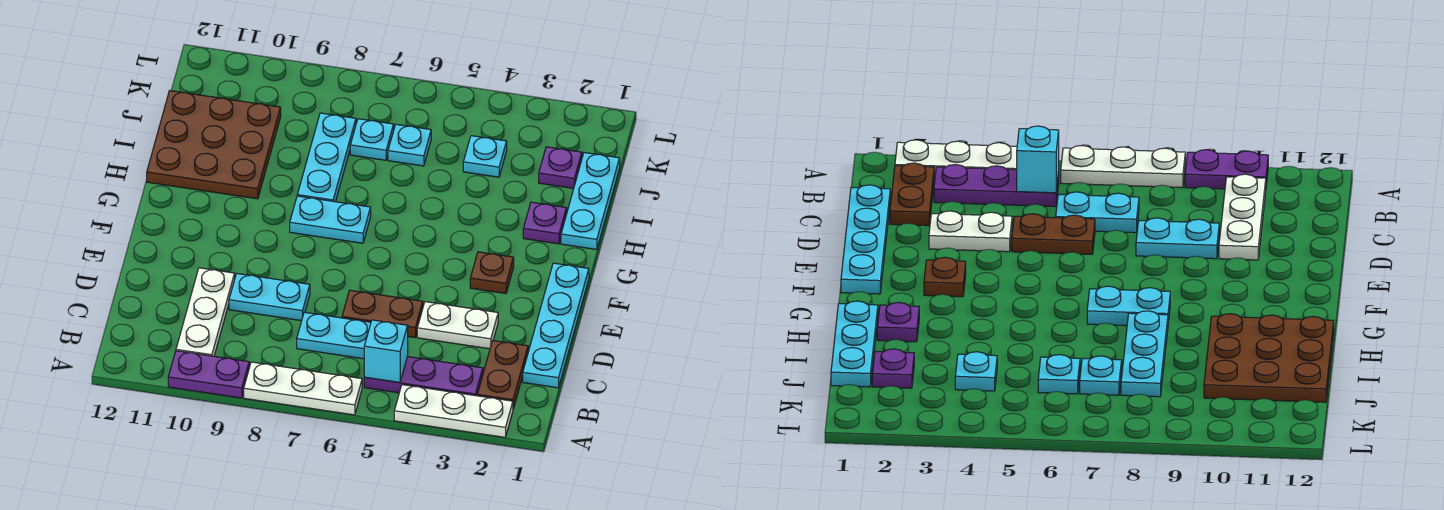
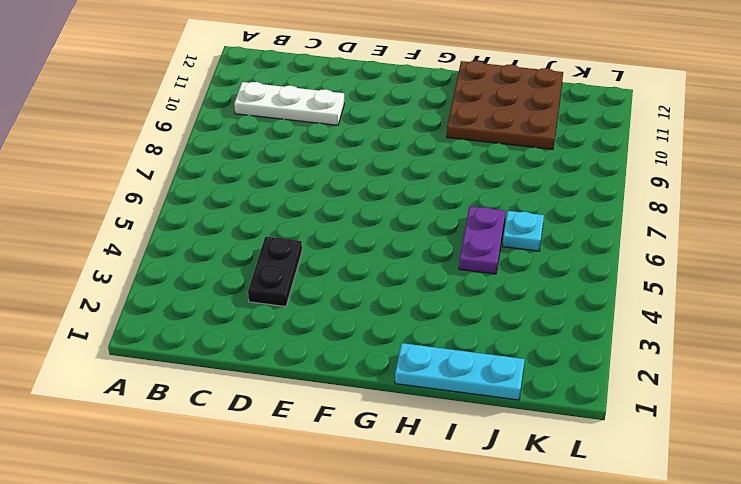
black plate D3:D4 level 1 -> white plate D3:D4 level 1
purple plate I5:I6 level 1 -> purple plate A9:A10 level 1
none -> white plate A2:A4 level 1
none -> white plate A6:A8 level 1
none -> brown plate B2:C2 level 1

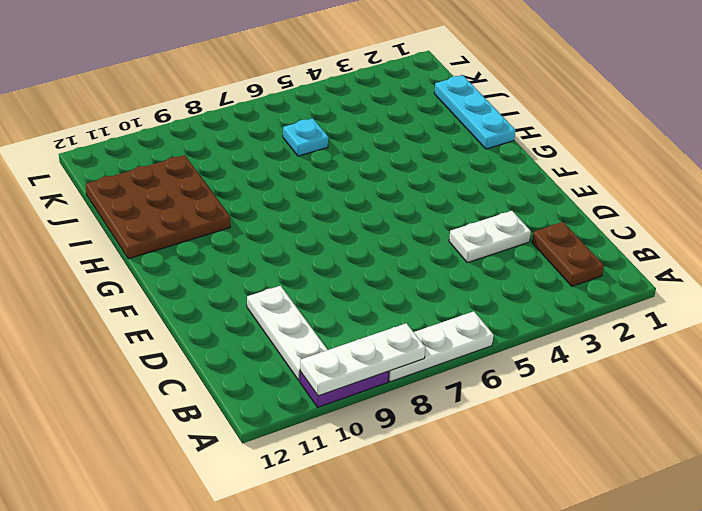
white plate A8:A10 level 2 -> white plate A2:A4 level 1
none -> purple plate B3:B5 level 1
none -> cyan plate C1:F1 level 1
none -> cyan plate C6:C7 level 1

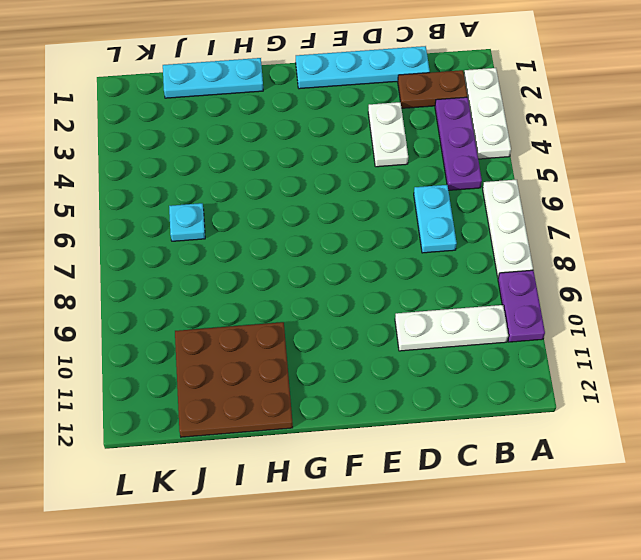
none -> brown plate D5:D6 level 1
none -> cyan plate D8:D9 level 1
none -> brown plate F3 level 1

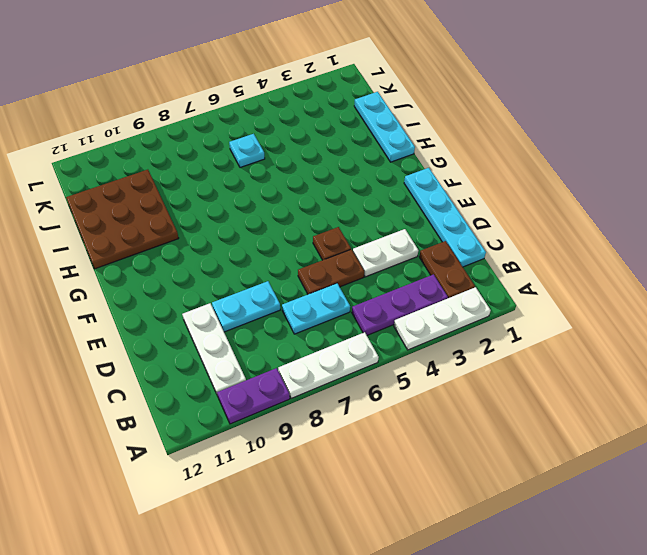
brown plate E5 level 1 -> brown plate F3 level 1
none -> cyan plate G7:G8 level 1
none -> purple plate H2 level 1
none -> cyan plate H8:J8 level 1

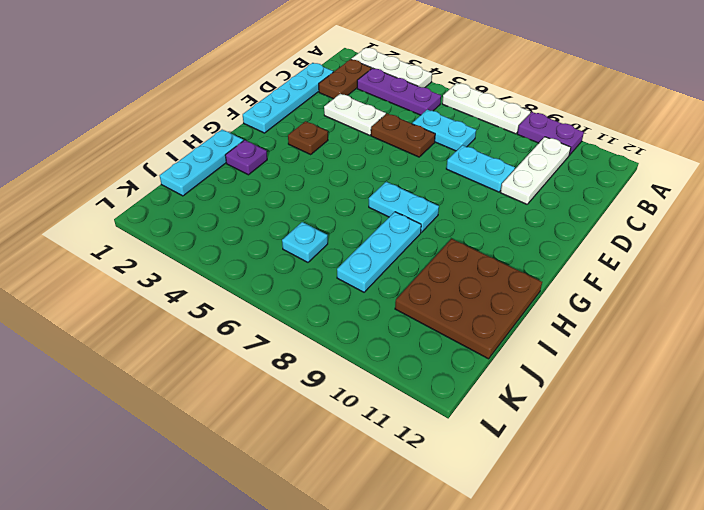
none -> purple plate J2 level 1
none -> cyan plate J4 level 1
none -> cyan plate J7 level 1

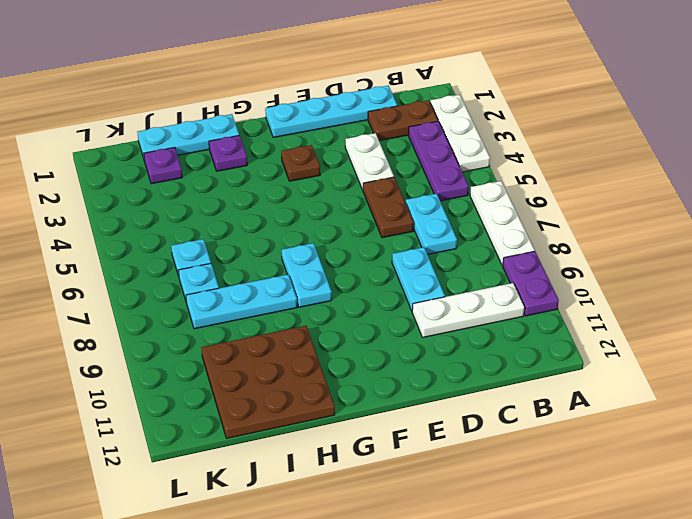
none -> cyan plate J4 level 1
none -> cyan brick B5 level 2

